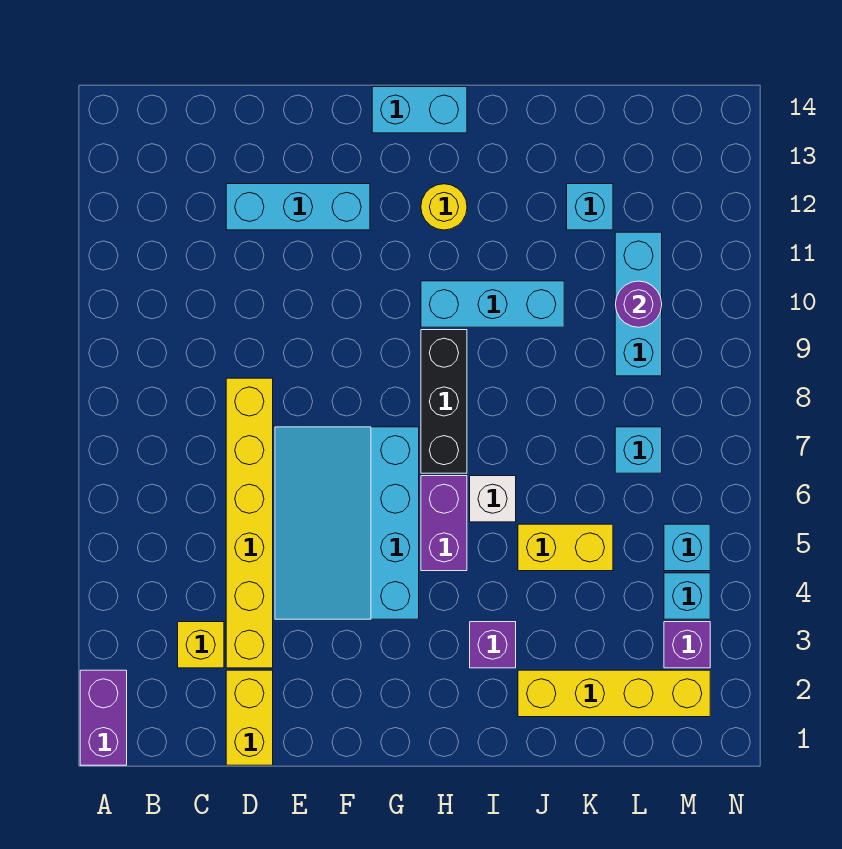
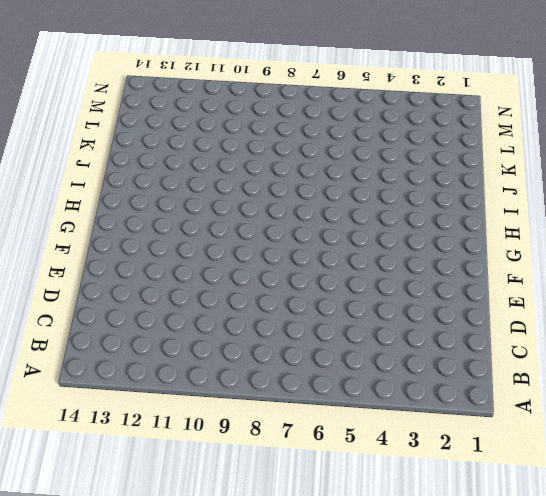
none -> purple brick A1:A2 level 1
none -> yellow brick C3 level 1
none -> yellow brick D1:D2 level 1

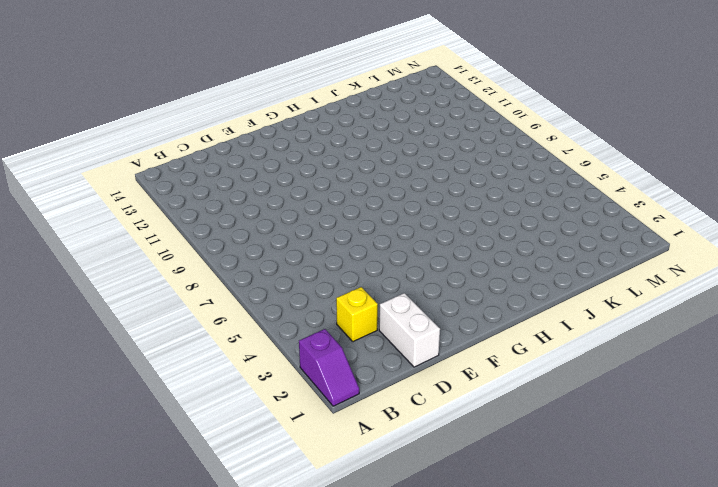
purple slope A1:A2 level 1 top 2 -> purple brick A1:A2 level 1
white brick D1:D2 level 1 -> yellow brick D1:D2 level 1
none -> yellow brick D3:D8 level 1
none -> cyan brick D12:F12 level 1
none -> cyan slope E4:G7 level 1 top G

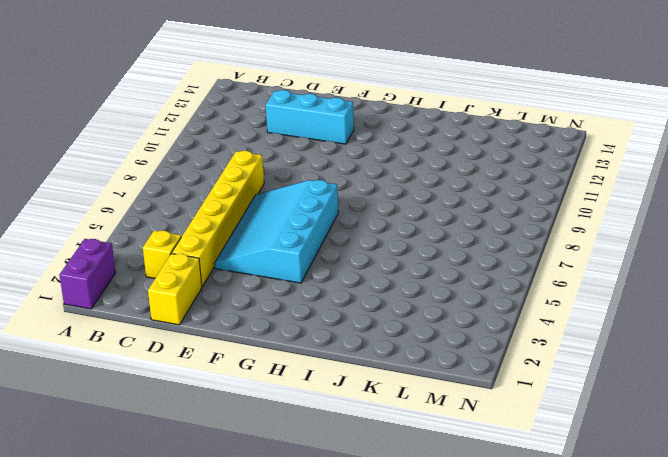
none -> cyan brick G14:H14 level 1
none -> purple brick H5:H6 level 1
none -> black brick H7:H9 level 1

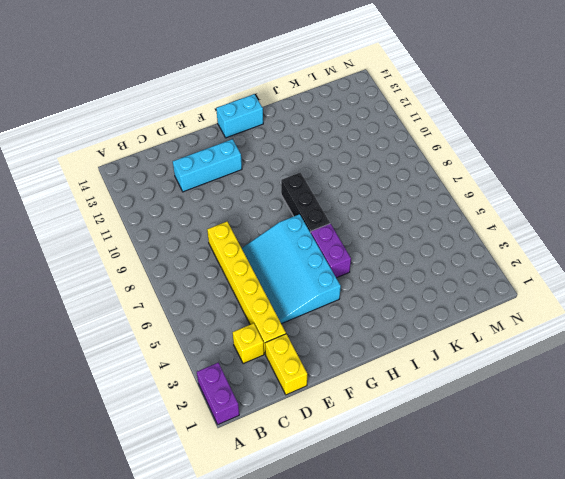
none -> cyan brick H10:J10 level 1
none -> yellow round brick H12 level 1
none -> purple brick I3 level 1

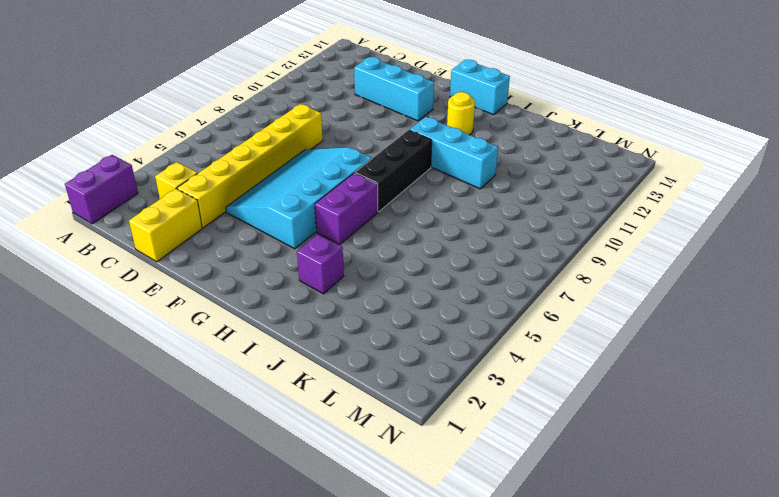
none -> white brick I6 level 1
none -> yellow brick J2:M2 level 1
none -> yellow brick J5:K5 level 1

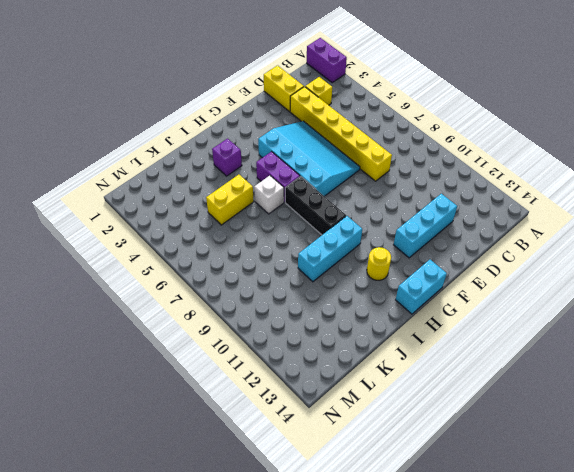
none -> yellow brick J2:M2 level 1
none -> cyan brick K12 level 1
none -> cyan brick L7 level 1

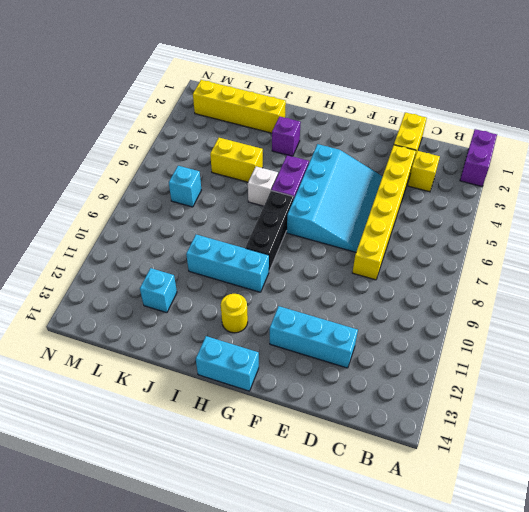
none -> cyan brick L9:L11 level 1
none -> purple brick M3 level 1
none -> cyan brick M4 level 1

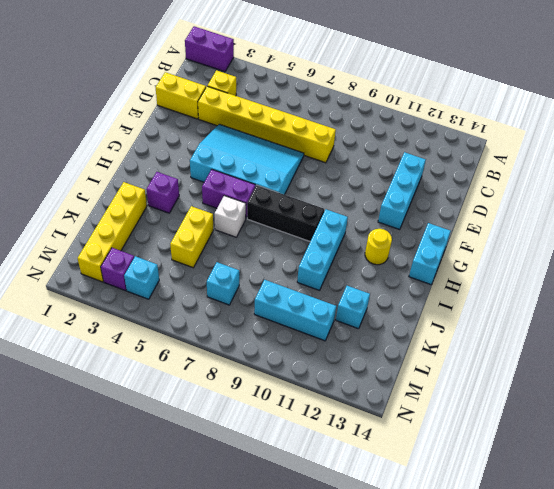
none -> cyan brick M5 level 1
none -> purple round brick L10 level 2

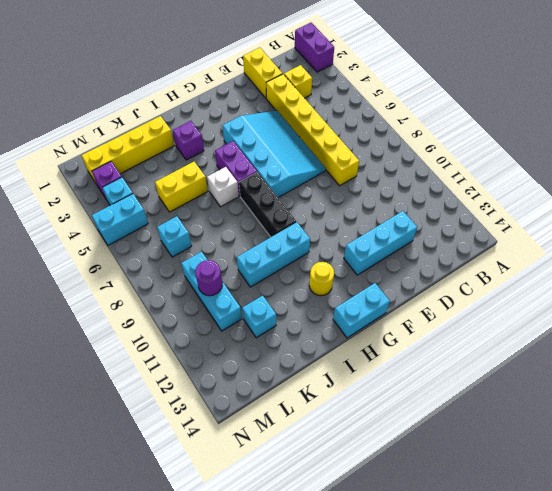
cyan brick M5:N5 level 1 -> cyan brick M5 level 1

